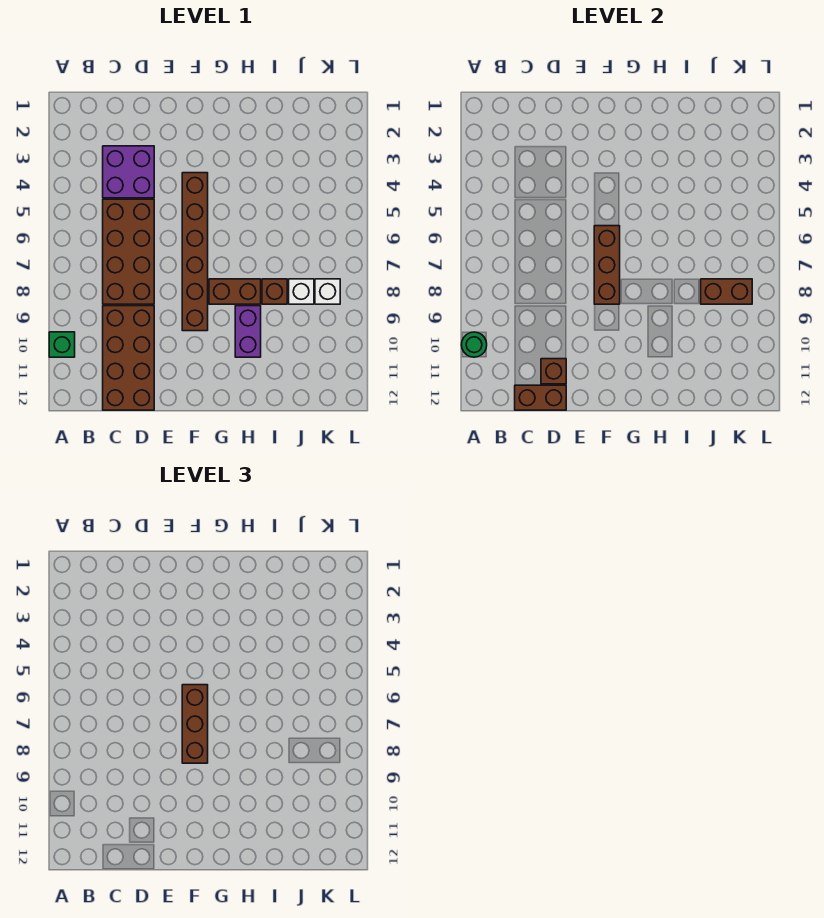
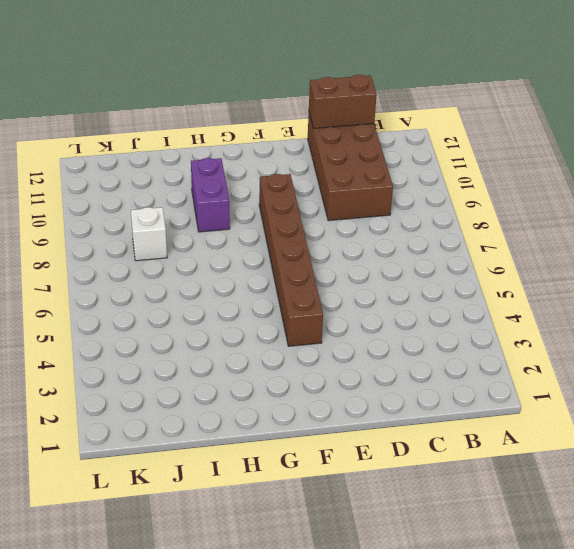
none -> green brick A10 level 1
none -> purple brick C3:D4 level 1
none -> brown brick C5:D8 level 1

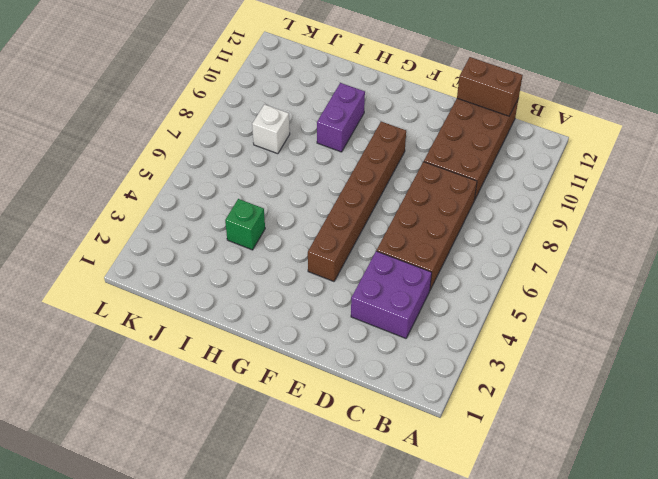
green brick I4 level 1 -> green brick A10 level 1
none -> brown brick G8:H8 level 1
none -> brown brick I8 level 1
none -> white brick K8 level 1

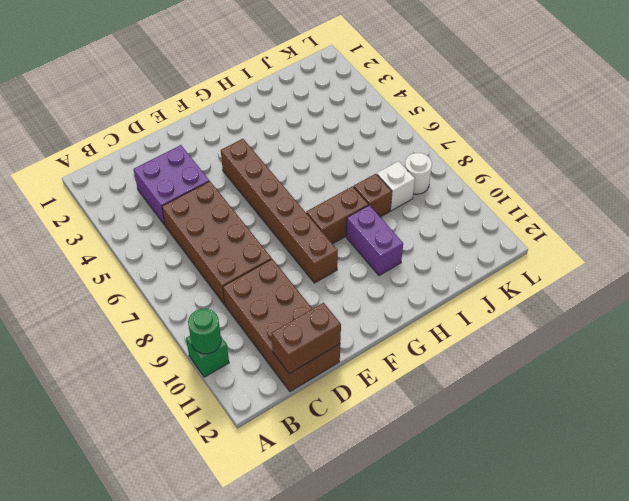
white round brick K8 level 1 -> white brick K8 level 1
none -> brown brick D11 level 2
none -> brown brick F6:F8 level 2
none -> brown brick J8:K8 level 2

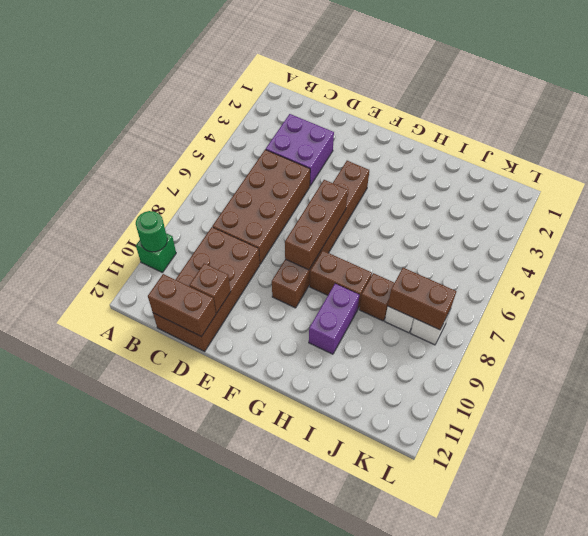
none -> brown brick F6:F8 level 3

